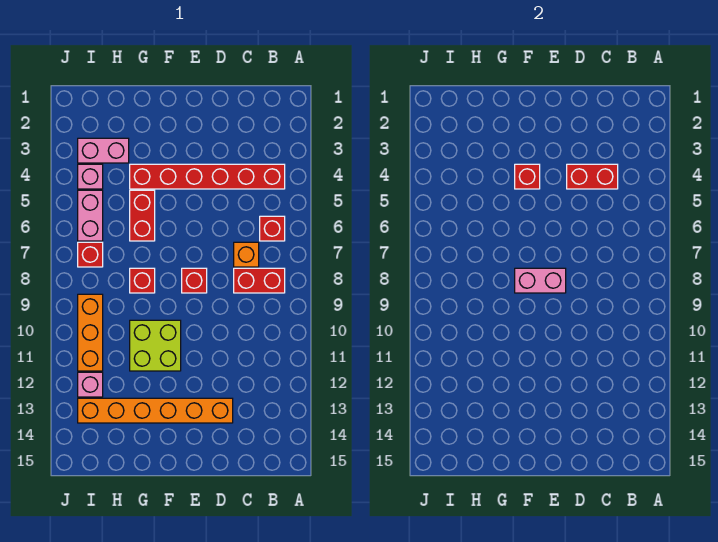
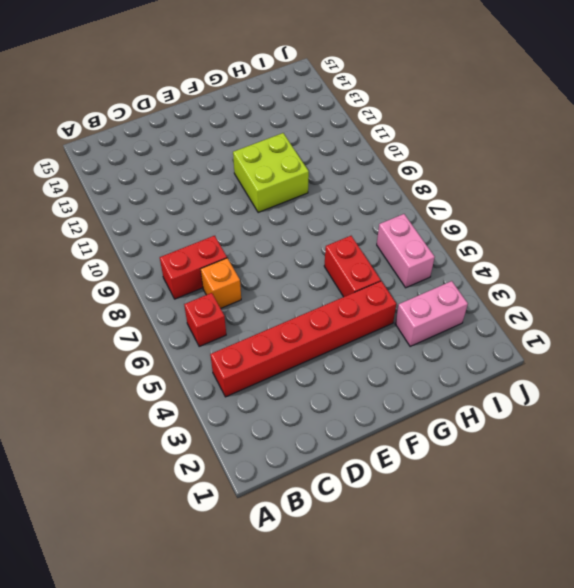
none -> orange brick D13:I13 level 1
none -> red brick E8 level 1
none -> red brick G8 level 1

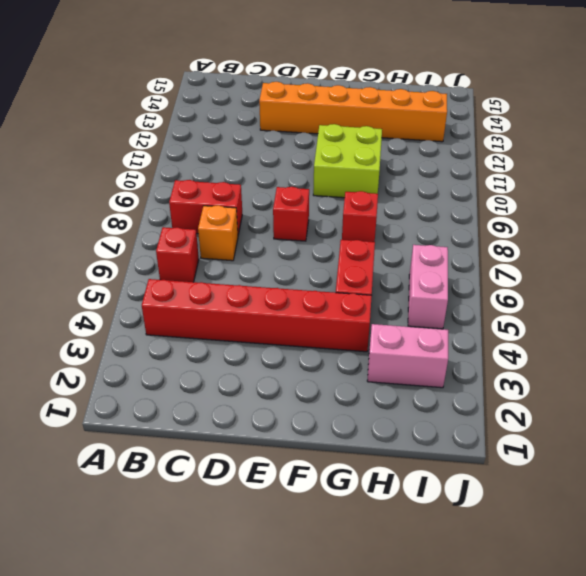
none -> pink brick I4 level 1
none -> red brick I7 level 1
none -> orange brick I9:I11 level 1

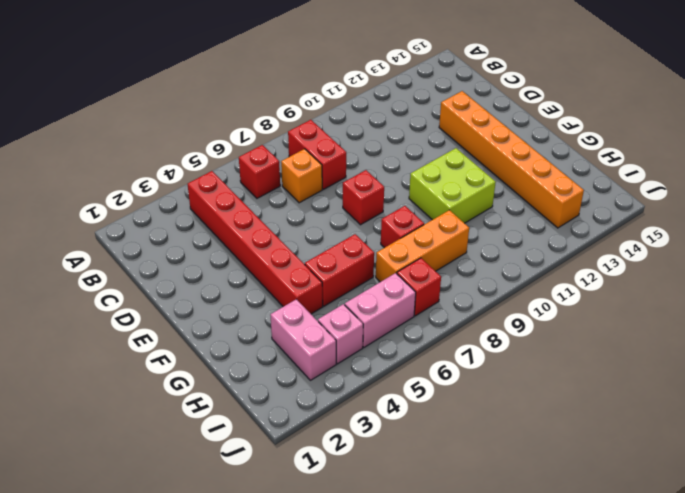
orange brick H7:H9 level 1 -> orange brick I9:I11 level 1
none -> pink brick I12 level 1
none -> red brick C4:D4 level 2
none -> pink brick E8:F8 level 2

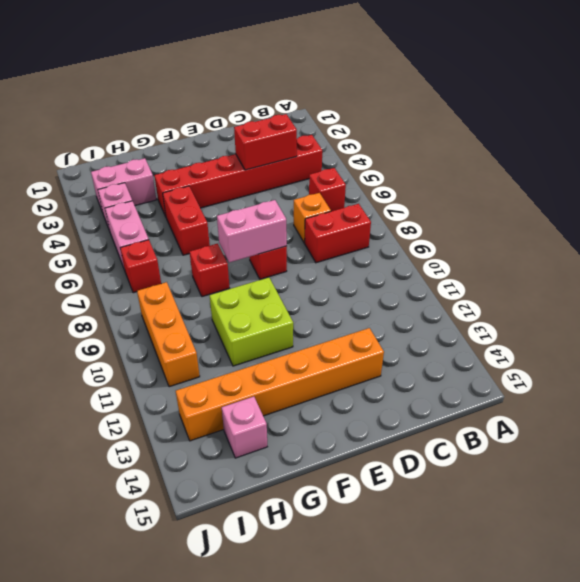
pink brick H14 level 1 -> pink brick I12 level 1
none -> red brick F4 level 2

